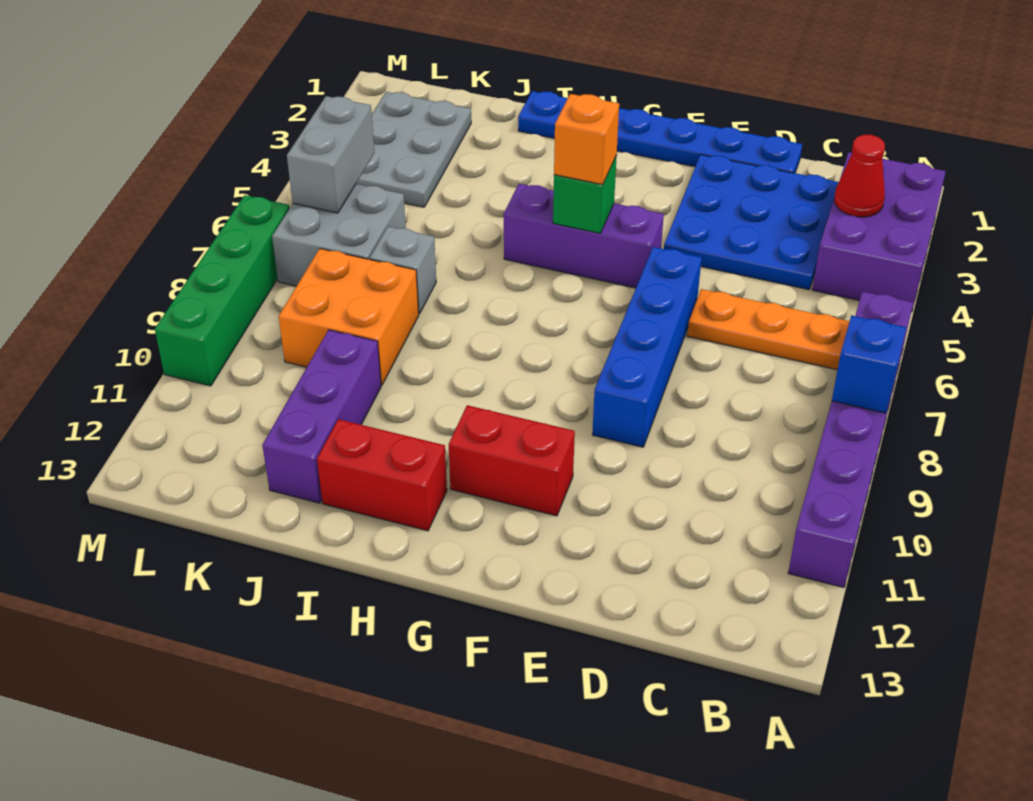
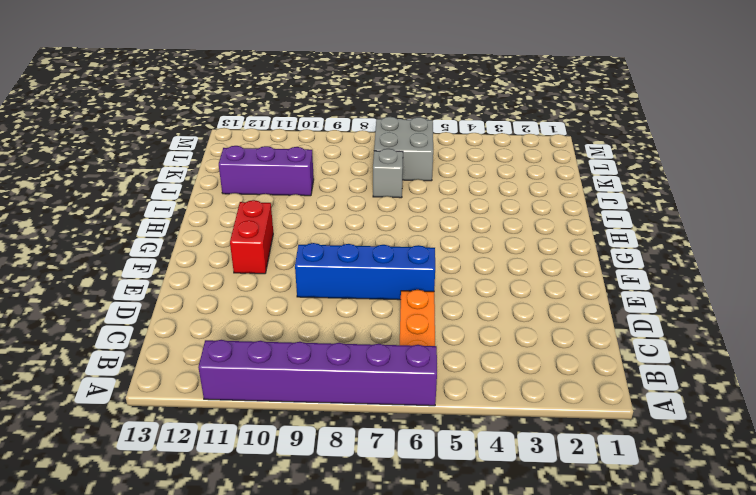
none -> purple brick A2:B4 level 1
none -> blue plate C2:E4 level 1
none -> blue plate D1:I1 level 1

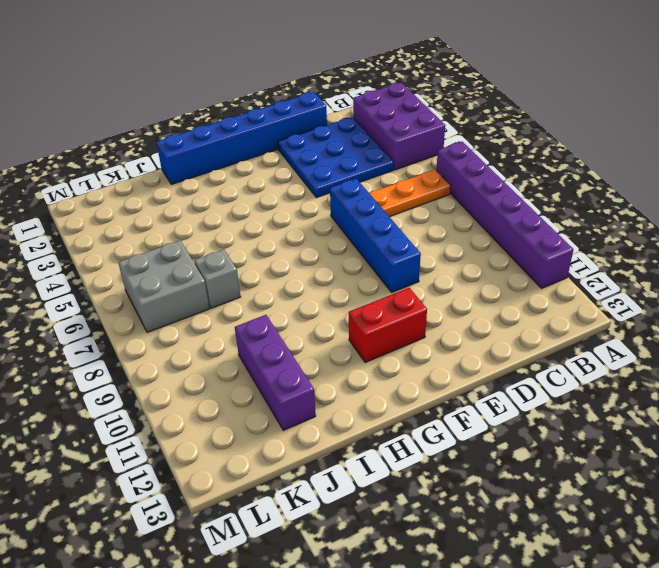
blue brick D1:I1 level 1 -> blue plate D1:I1 level 1
none -> purple brick F5:H5 level 1
none -> red brick H12:I12 level 1
none -> orange brick J8:K9 level 1

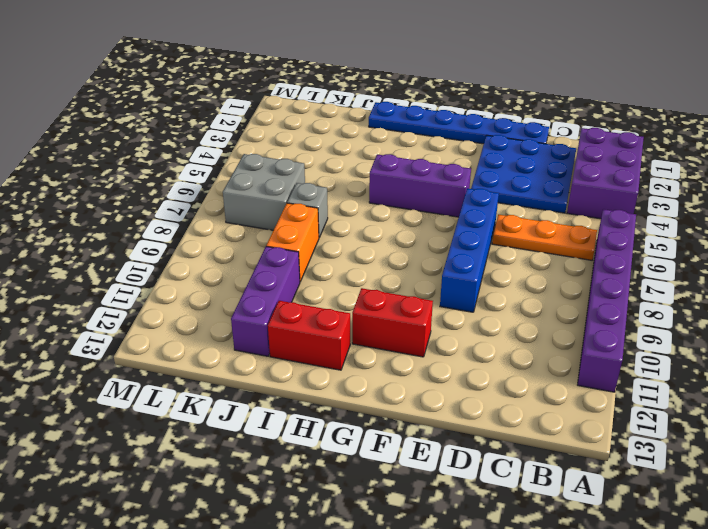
orange brick J8:J9 level 1 -> orange brick J8:K9 level 1
none -> grey plate K2:L4 level 1
none -> green brick M7:M10 level 1
none -> blue brick A8 level 2

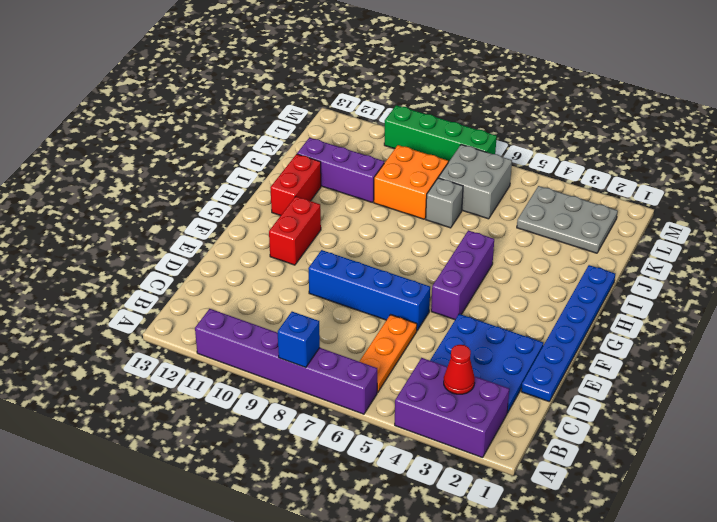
none -> green brick G5 level 2
none -> grey brick L5:L6 level 2
none -> orange brick G5 level 3

